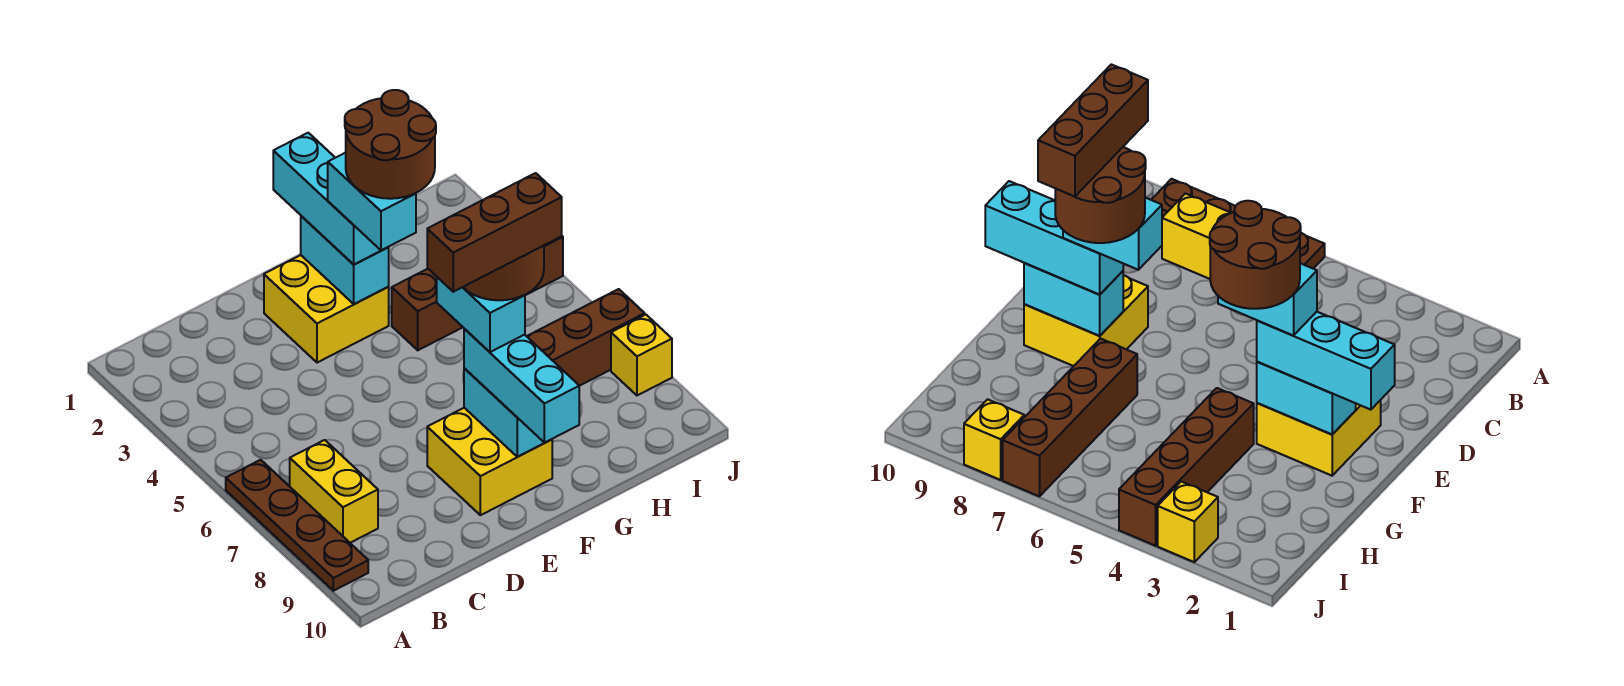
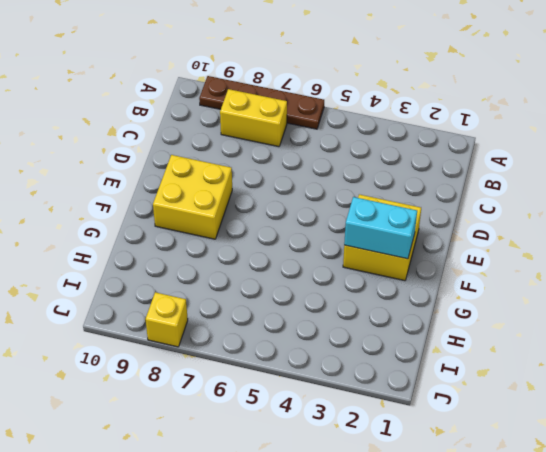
none -> brown brick G4:J4 level 1
none -> brown brick G7:J7 level 1
none -> yellow brick J3 level 1

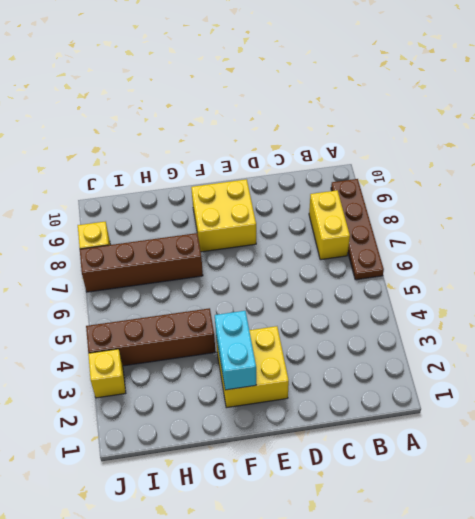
none -> cyan brick F8:F9 level 2
none -> cyan brick F1:F3 level 3
none -> cyan brick F8:F10 level 3

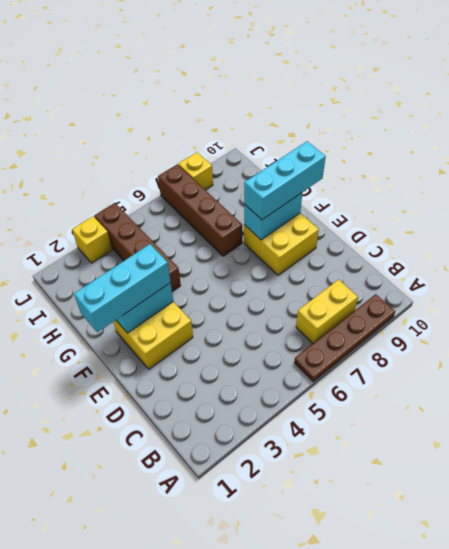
none -> cyan brick F3:F4 level 4
none -> cyan brick F7:F8 level 4
none -> brown round brick F3:G4 level 5

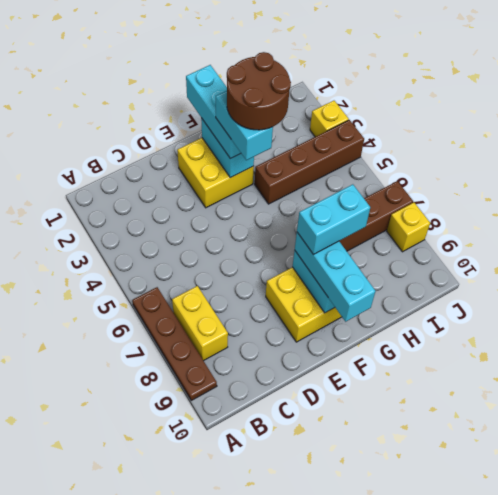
cyan brick F8:G8 level 4 -> cyan brick F7:F8 level 4
none -> brown round brick F7:G8 level 5
none -> brown brick E8:G8 level 6

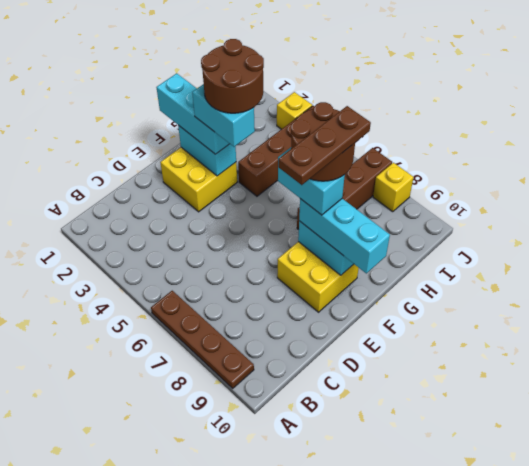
brown plate E8:G8 level 6 -> brown brick E8:G8 level 6
none -> yellow brick B7:B8 level 1

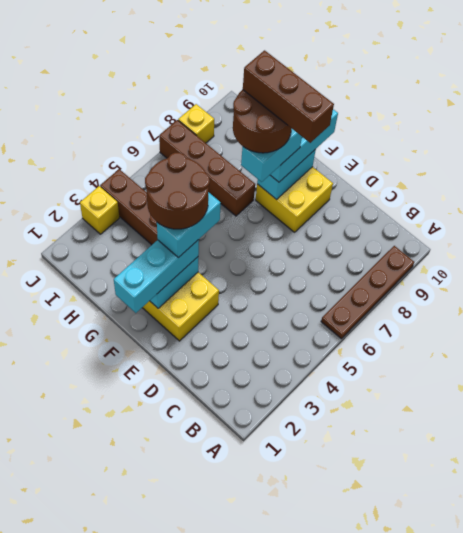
none -> yellow brick B7:B8 level 1

